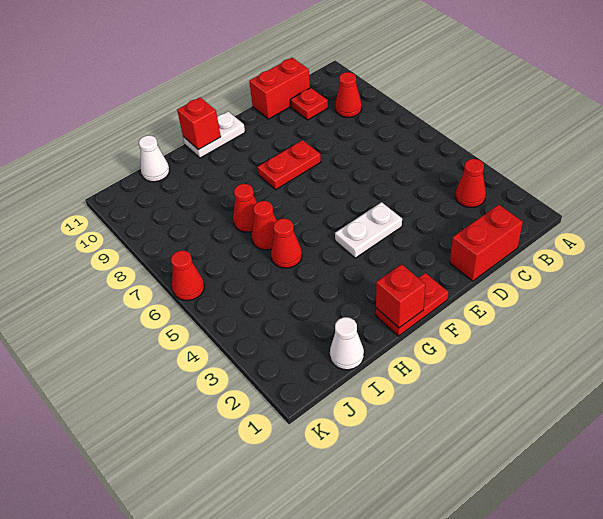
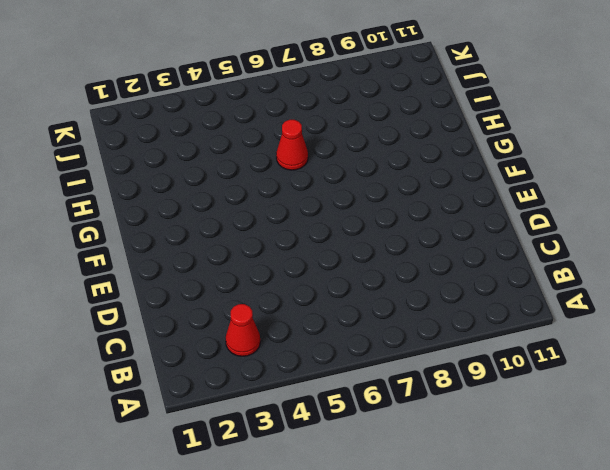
none -> red cone B9 level 1
none -> red brick C1:D1 level 1
none -> red plate C10 level 1

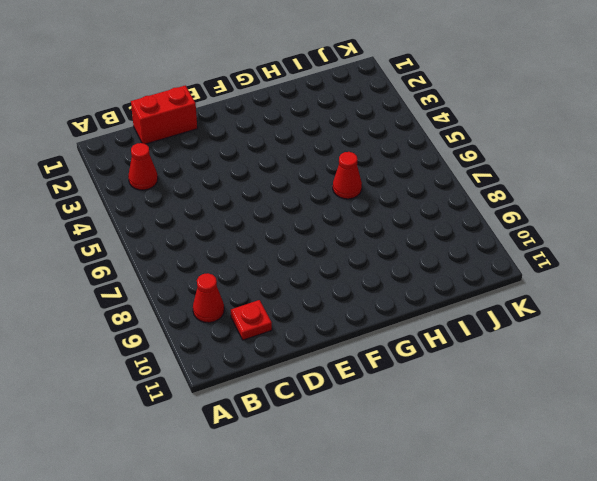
none -> red brick C11:D11 level 1
none -> white plate E4:F4 level 1
none -> red plate E8:F8 level 1

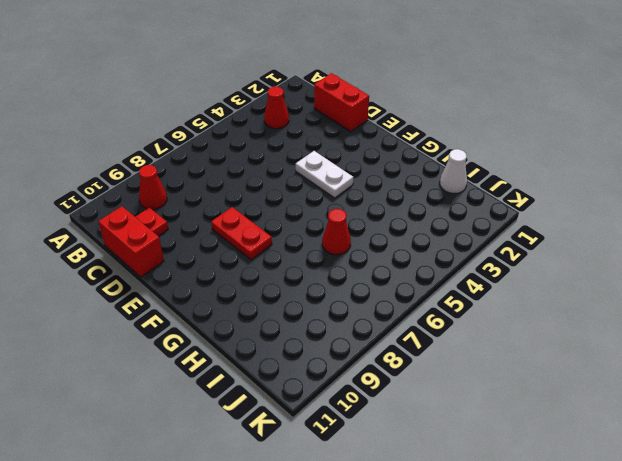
none -> red plate F1:G1 level 1
none -> white plate F11:G11 level 1
none -> red cone H5 level 1

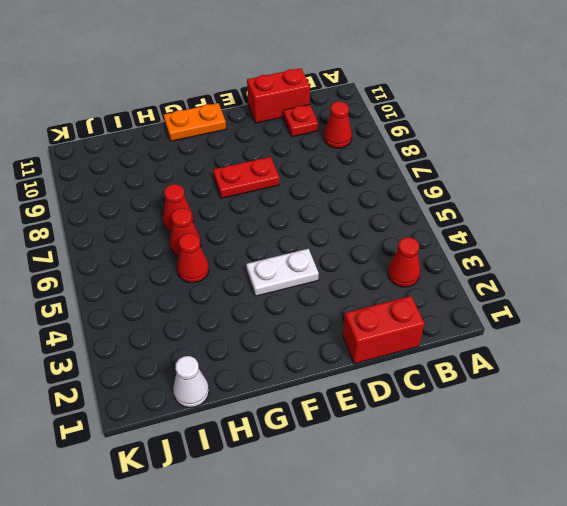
orange plate F11:G11 level 1 -> white plate F11:G11 level 1
none -> red plate F1:G1 level 1
none -> white cone I11 level 1
none -> red cone K6 level 1

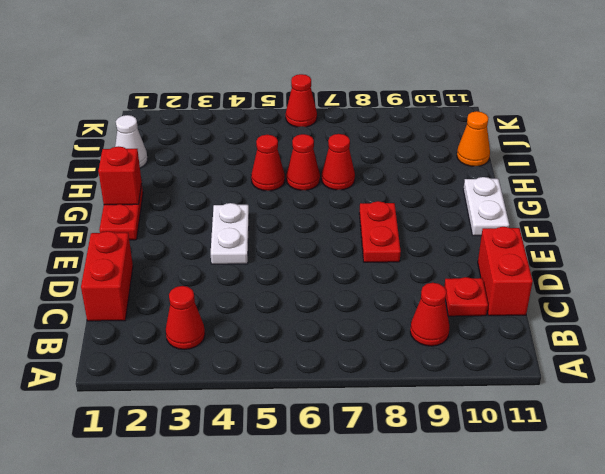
orange cone I11 level 1 -> white cone I11 level 1
none -> red brick G11 level 2

